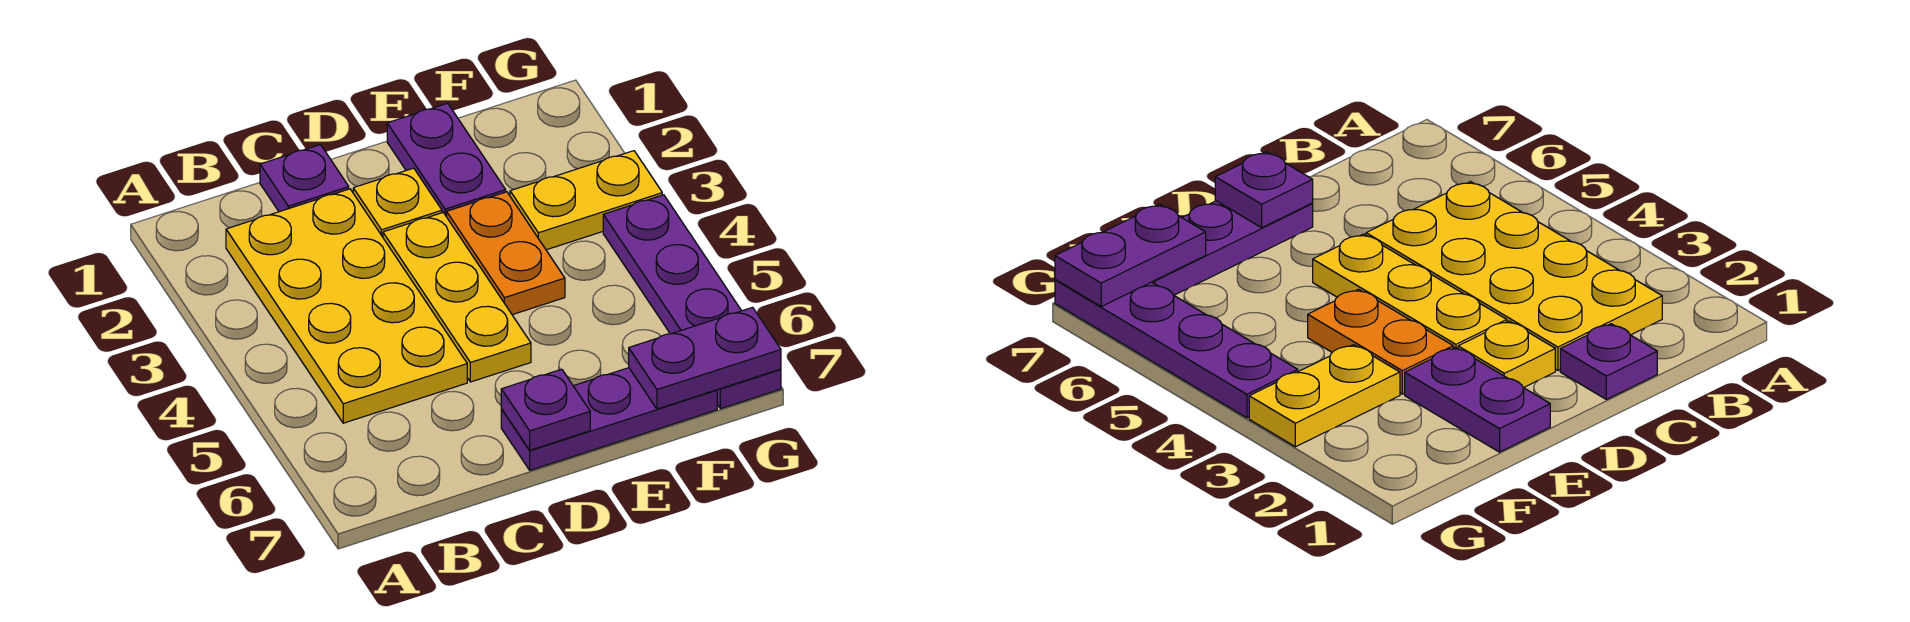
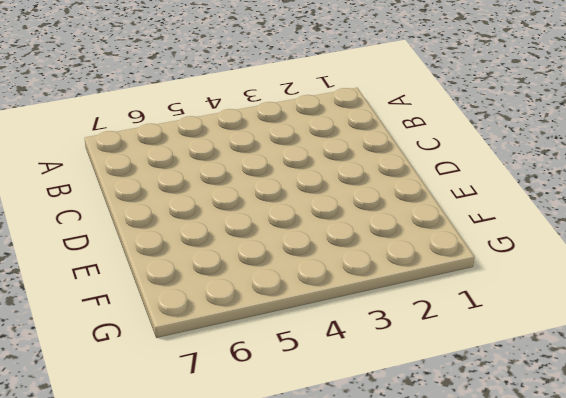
none -> yellow plate B2:C5 level 1
none -> purple plate C1 level 1

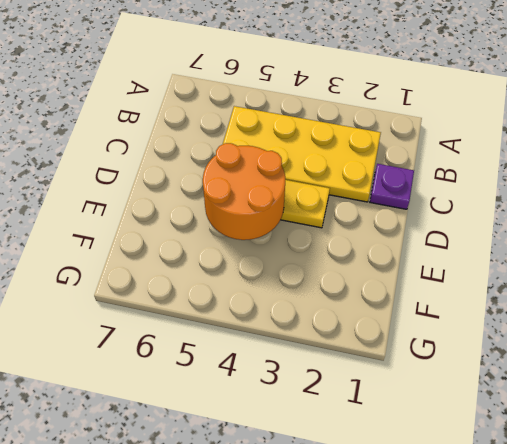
orange round brick D4:E5 level 2 -> none
none -> yellow plate D2 level 1
none -> purple plate D7:F7 level 1

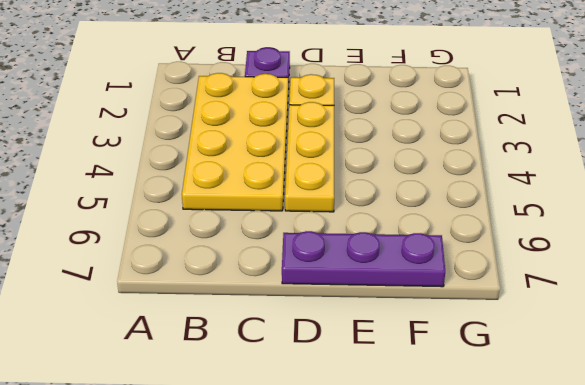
none -> purple plate E1:E2 level 1
none -> orange plate E3:E4 level 1

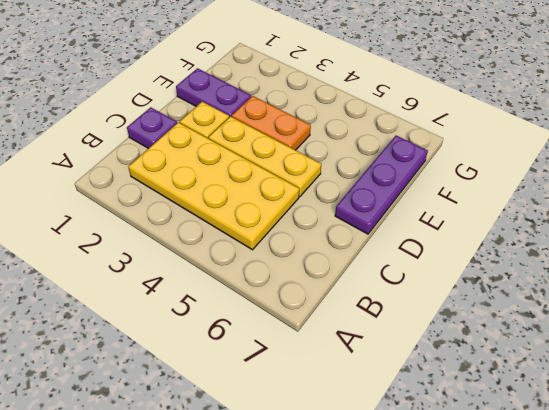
none -> yellow plate F3:G3 level 1
none -> purple plate G4:G7 level 1

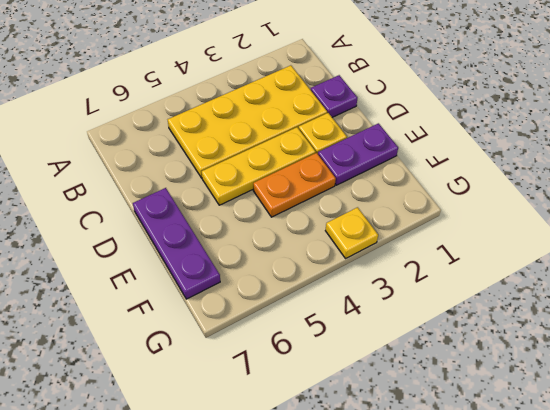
yellow plate G3 level 1 -> yellow plate F3:G3 level 1
none -> purple plate G4:G7 level 1
none -> purple plate D7 level 2

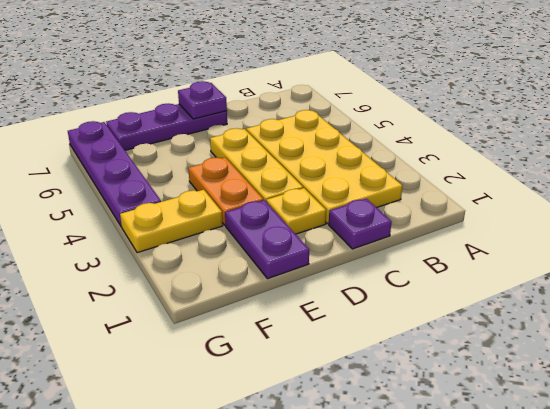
none -> purple plate F7:G7 level 2

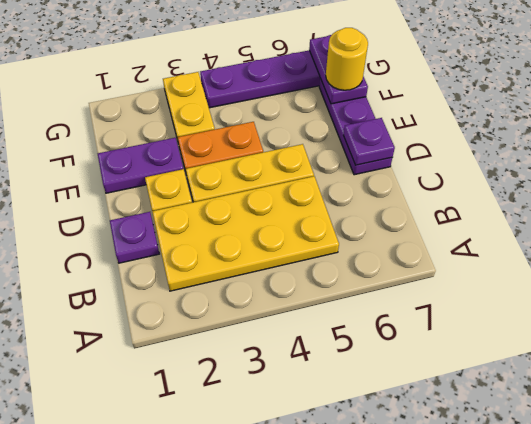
yellow round brick F7 level 3 -> none

